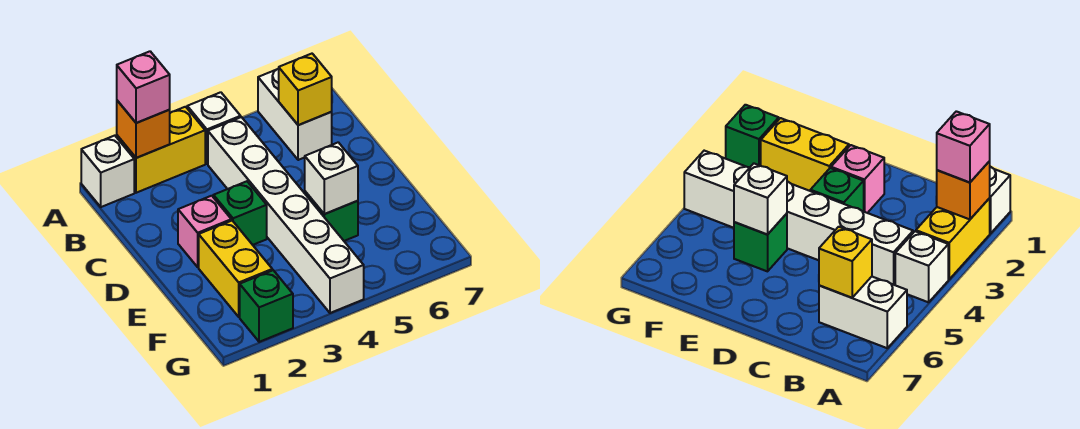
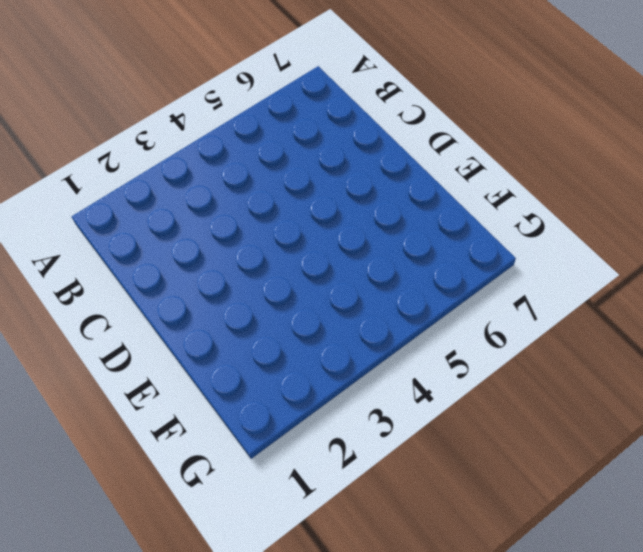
none -> white brick A1 level 1
none -> yellow brick A2:A3 level 1
none -> white brick A4 level 1

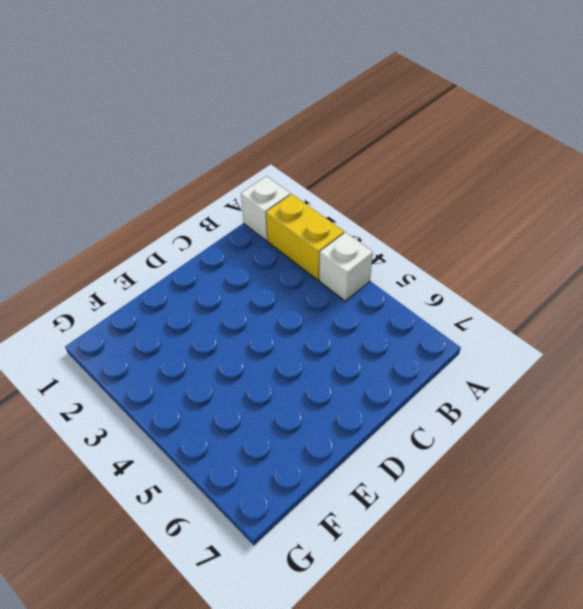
none -> white brick A6:B6 level 1
none -> white brick B4:G4 level 1
none -> pink brick D2 level 1

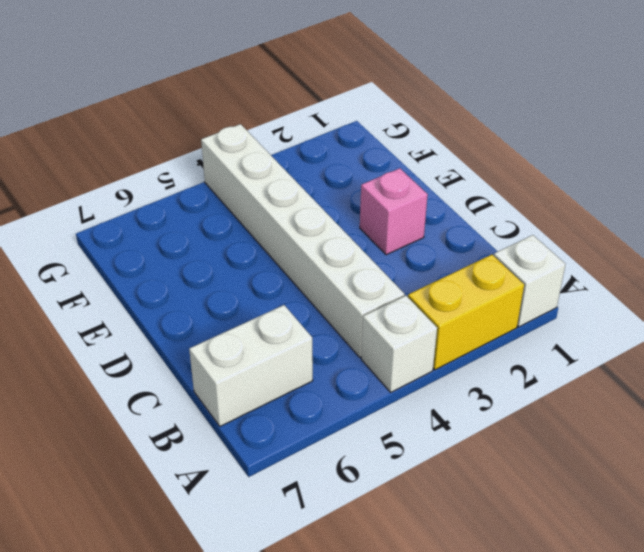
white brick B6:B7 level 1 -> white brick A6:B6 level 1
none -> green brick D3 level 1
none -> yellow brick E2:F2 level 1
none -> green brick E5 level 1

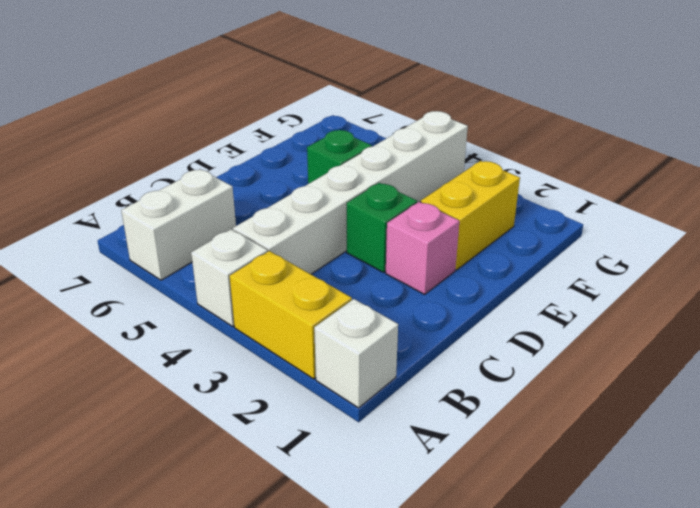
none -> green brick G2 level 1
none -> orange brick A2 level 2
none -> yellow brick B6 level 2

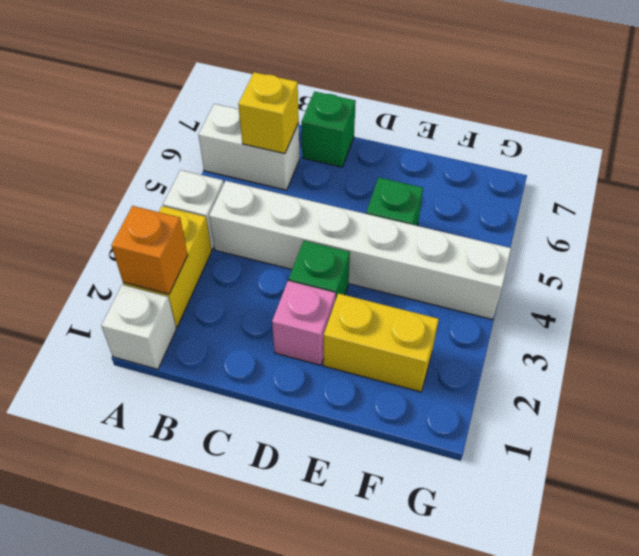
green brick C7 level 1 -> green brick G2 level 1
none -> white brick E5 level 2
none -> pink brick A2 level 3

